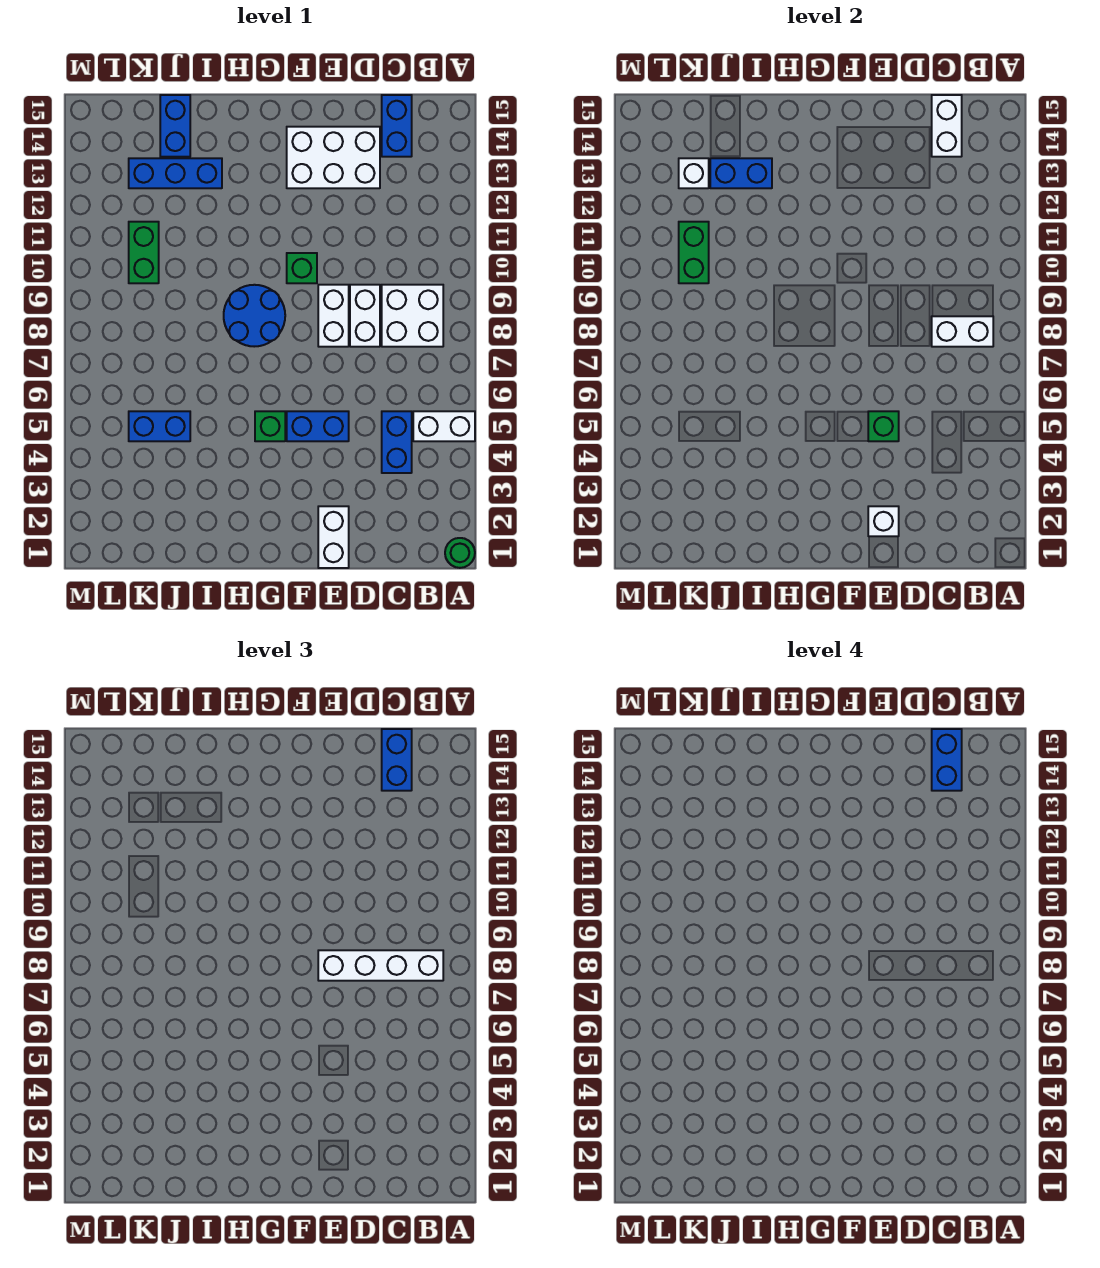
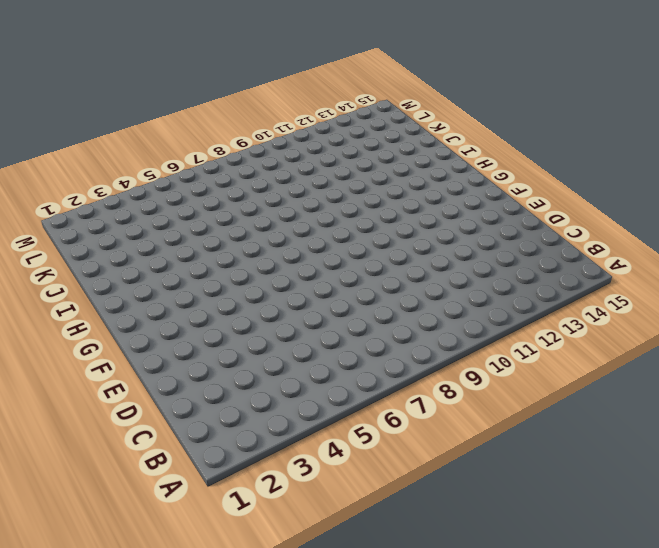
none -> green round brick A1 level 1
none -> white brick A5:B5 level 1
none -> white brick B8:C9 level 1

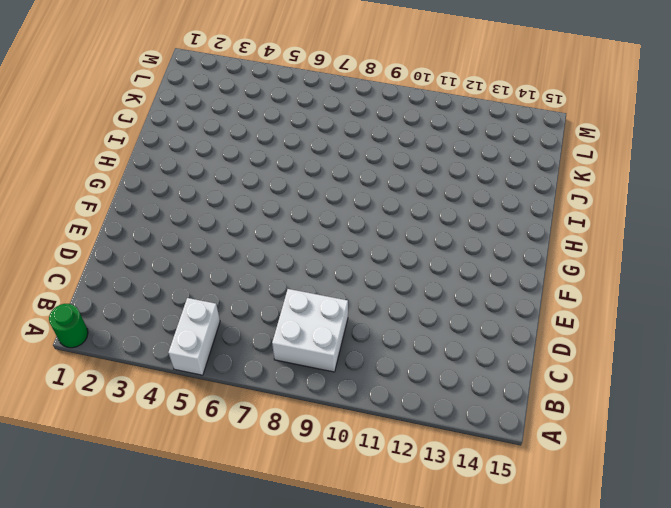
none -> blue brick C4:C5 level 1
none -> blue brick C14:C15 level 1
none -> white brick D8:D9 level 1

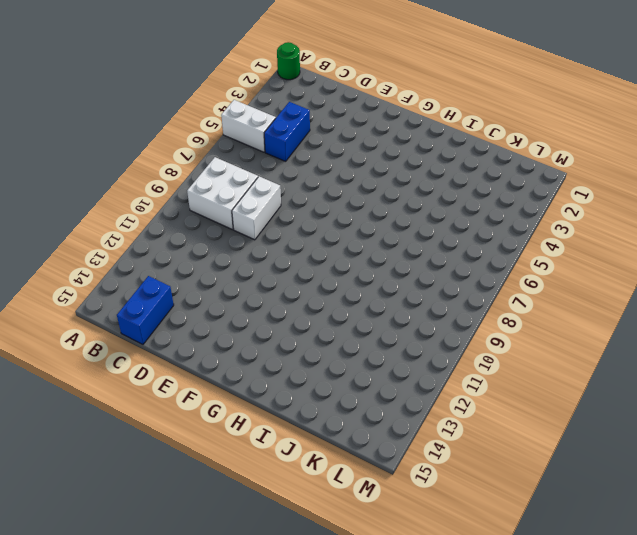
none -> white brick D13:F14 level 1
none -> white brick E1:E2 level 1
none -> blue brick E5:F5 level 1

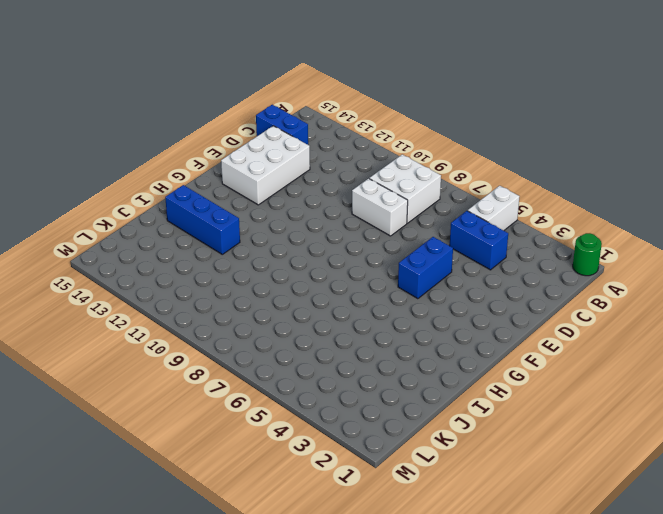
blue brick I12:I14 level 1 -> blue brick I13:K13 level 1
none -> white brick E1:E2 level 1
none -> white brick E8:E9 level 1
none -> green brick F10 level 1

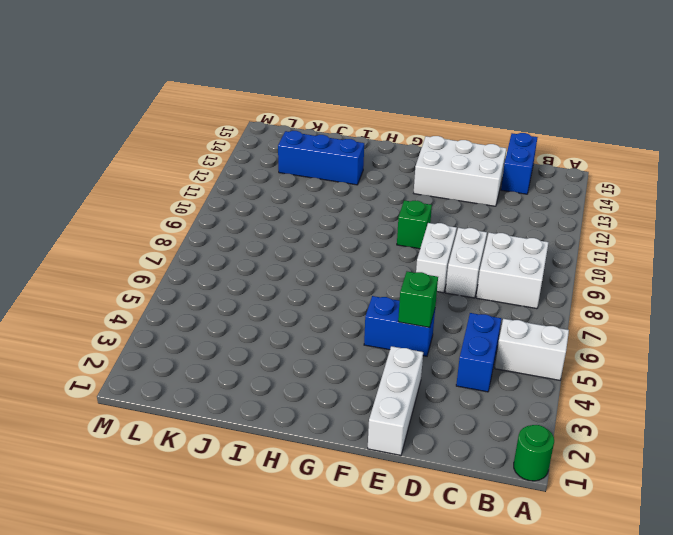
white brick E1:E3 level 1 -> white brick E1:E2 level 1
none -> green brick G5 level 1
none -> blue round brick G8:H9 level 1
none -> blue brick J5:K5 level 1

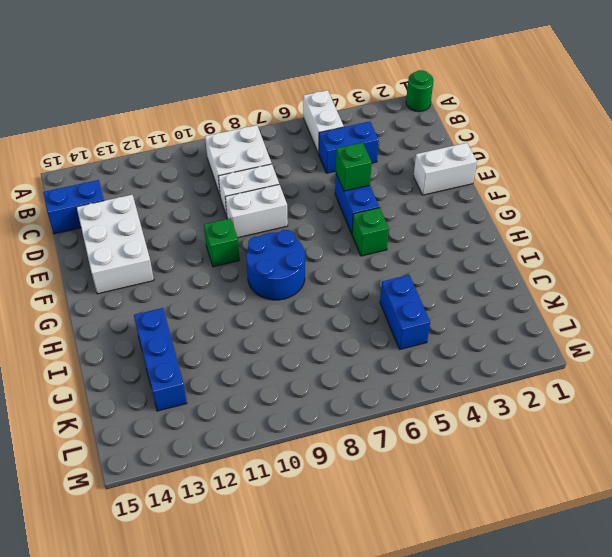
none -> blue brick J14:J15 level 1
none -> green brick K10:K11 level 1
none -> white brick B8:C8 level 2

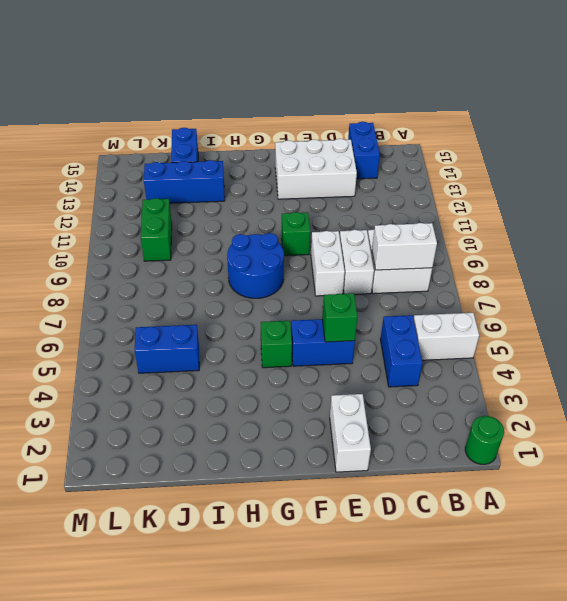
none -> white brick C14:C15 level 2
none -> white brick E2 level 2
none -> blue brick I13:J13 level 2

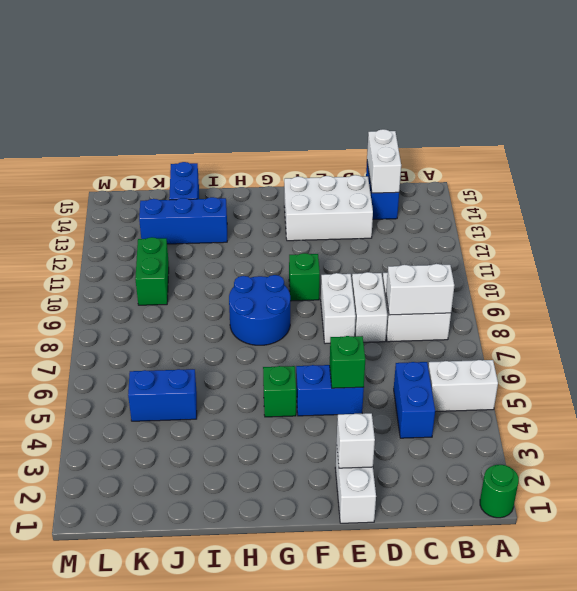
none -> blue brick I13:J13 level 2
none -> green brick K10:K11 level 2
none -> white brick K13 level 2

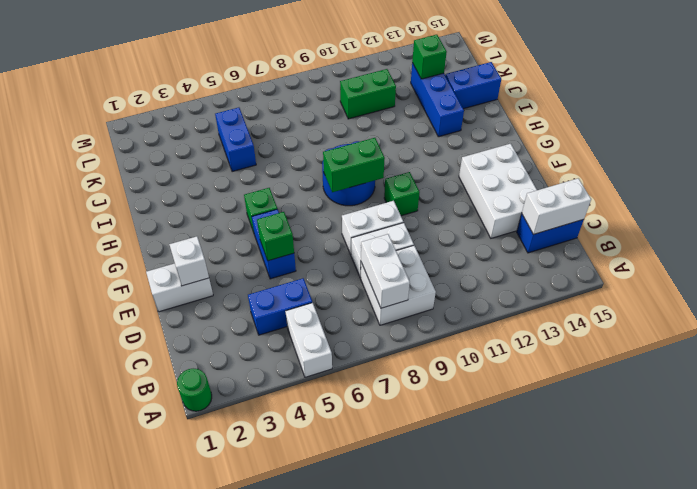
green brick G8:G9 level 2 -> green brick K10:K11 level 2
green brick K13 level 2 -> white brick K13 level 2
none -> blue brick I13:J13 level 2
none -> white brick B8:E8 level 3
none -> blue brick C14:C15 level 3

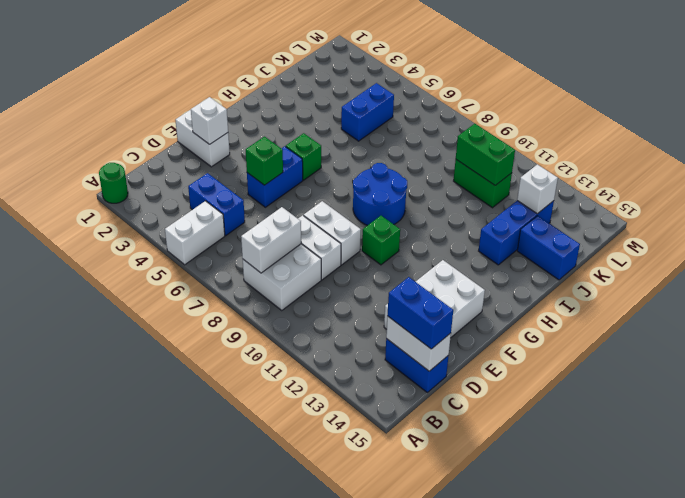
none -> blue brick I13:J13 level 2
none -> white brick B8:E8 level 3
none -> blue brick C14:C15 level 4

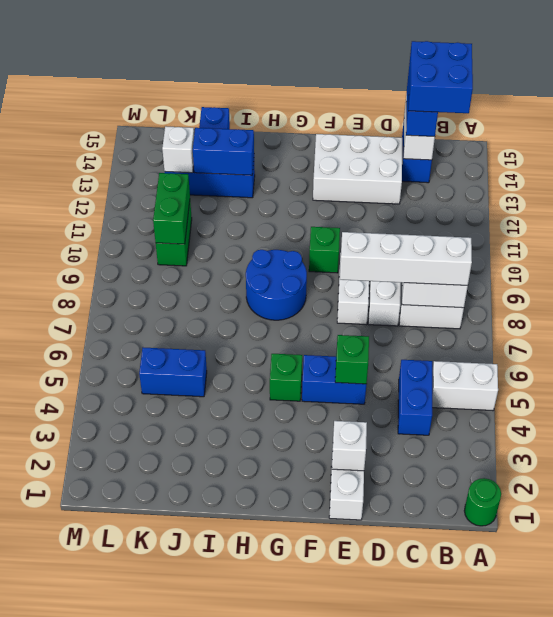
blue brick B14:C15 level 4 -> blue brick C14:C15 level 4

